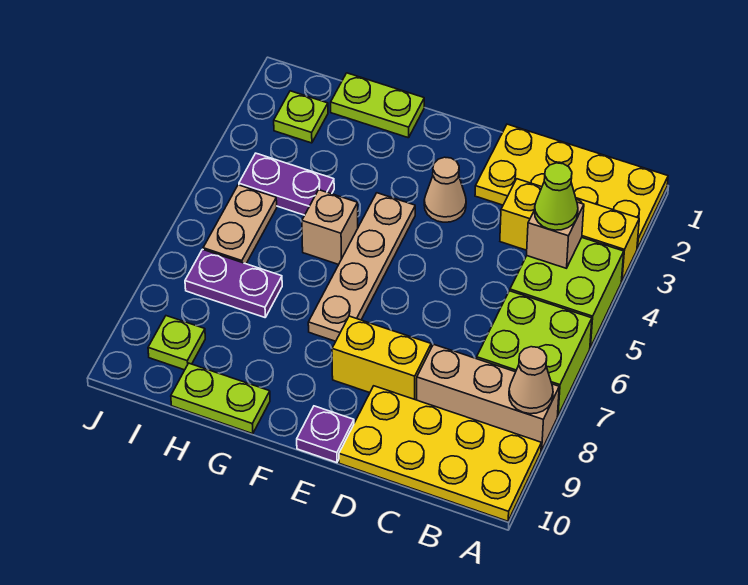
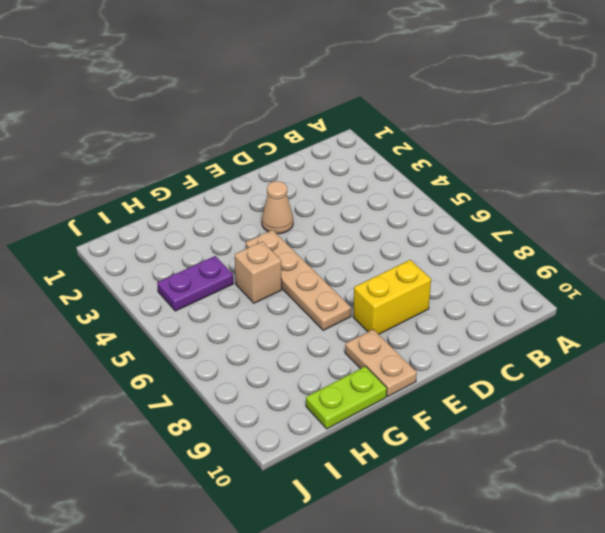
tan plate F9:F10 level 1 -> tan plate I5:I6 level 1
none -> yellow plate A1:D2 level 1
none -> yellow brick A3:C3 level 1
none -> lime brick A4:B5 level 1

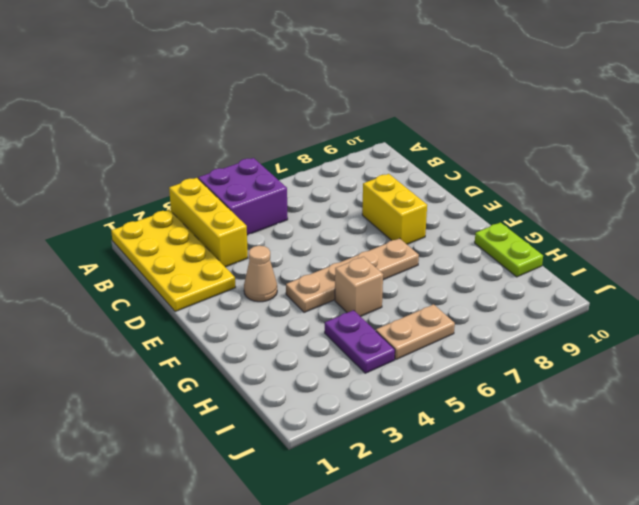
purple brick A4:B5 level 1 -> lime brick A4:B5 level 1
none -> lime brick A6:B7 level 1
none -> tan brick A8:C8 level 1
none -> yellow plate A9:D10 level 1

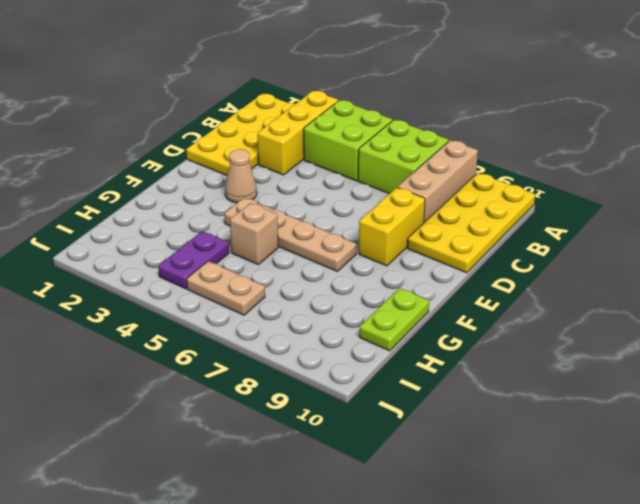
none -> purple plate E10 level 1
none -> lime plate G1:H1 level 1
none -> purple plate H7:I7 level 1

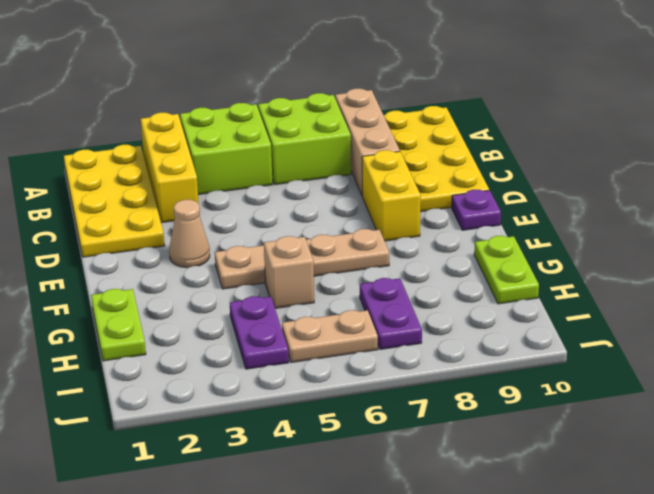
none -> lime plate I2 level 1
none -> lime plate I9 level 1
none -> tan cone A8 level 2

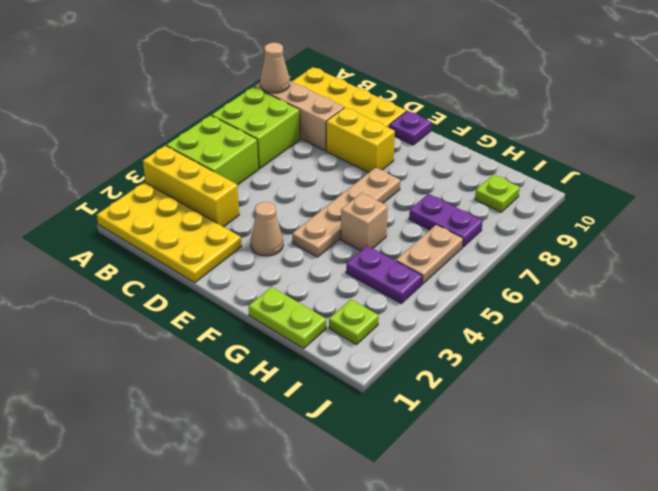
none -> lime plate G10:H10 level 1
none -> tan brick B4 level 2
none -> lime cone B4 level 3

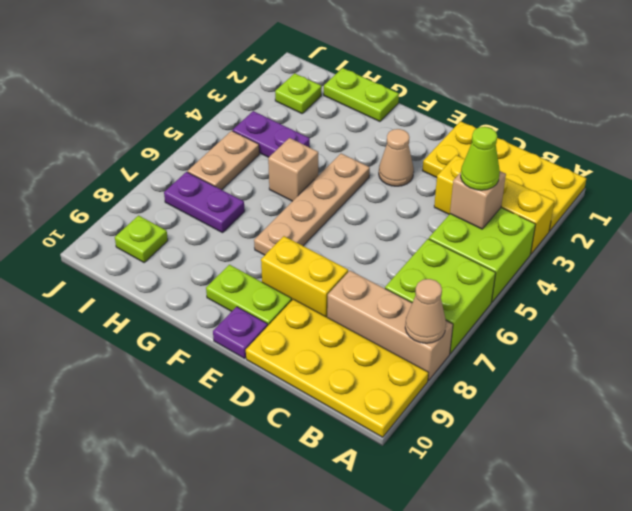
lime plate E9:F9 level 1 -> lime plate G10:H10 level 1

